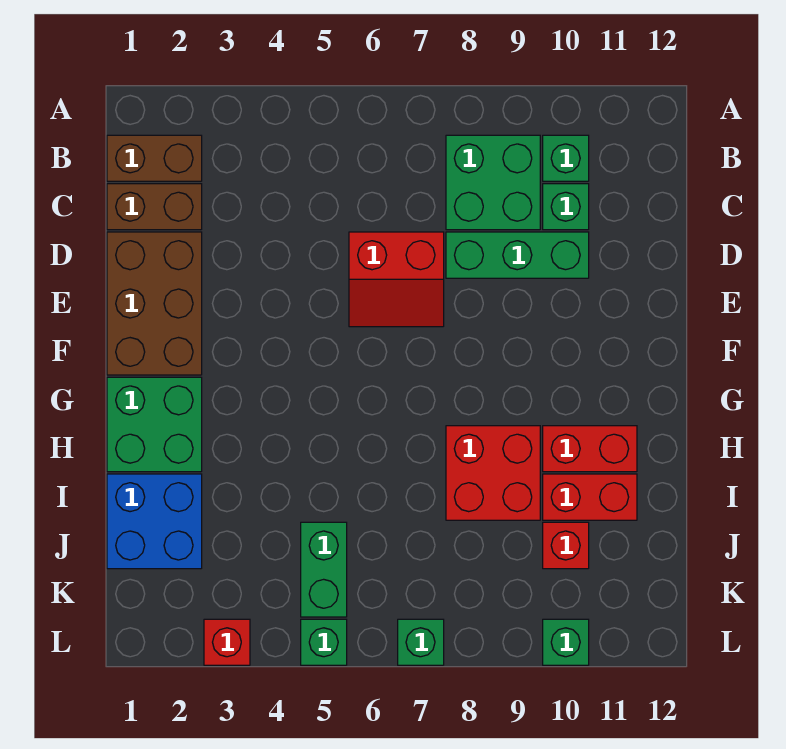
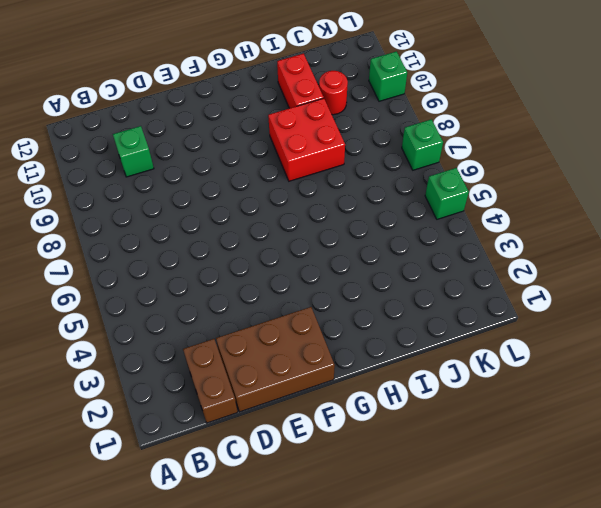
red round brick J10 level 1 -> red brick J10 level 1
none -> brown brick B1:B2 level 1
none -> green brick B8:C9 level 1
none -> green brick B10 level 1

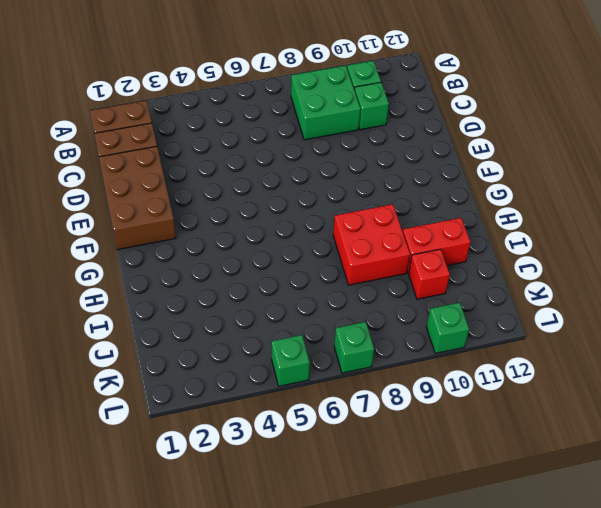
none -> red slope D6:E7 level 1 top D
none -> green brick D8:D10 level 1
none -> green brick G1:H2 level 1

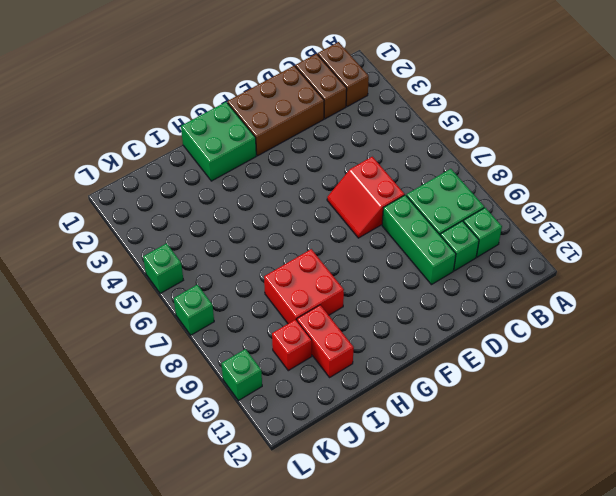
none -> red brick H10:H11 level 1
none -> blue brick I1:J2 level 1
none -> green brick J5:K5 level 1

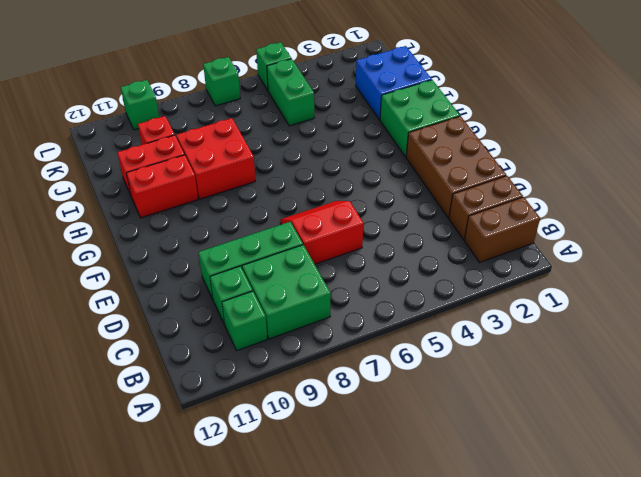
none -> red brick L3 level 1

